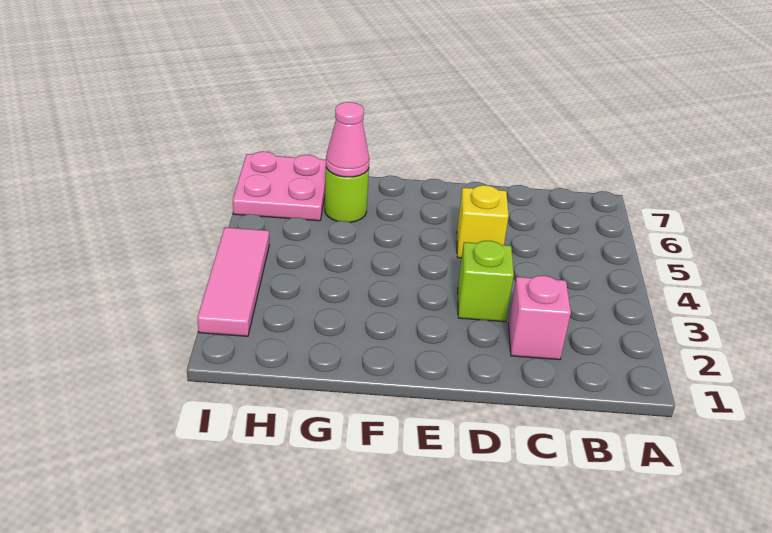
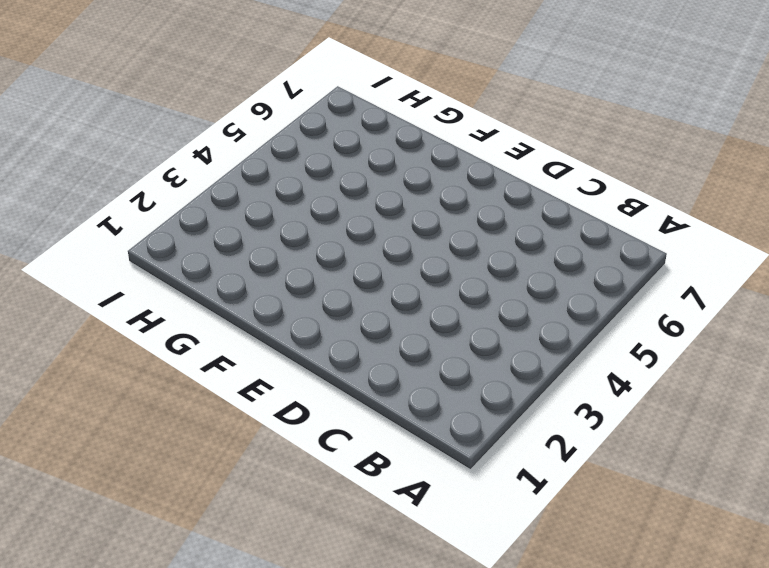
none -> pink brick C2 level 1
none -> lime brick D3 level 1

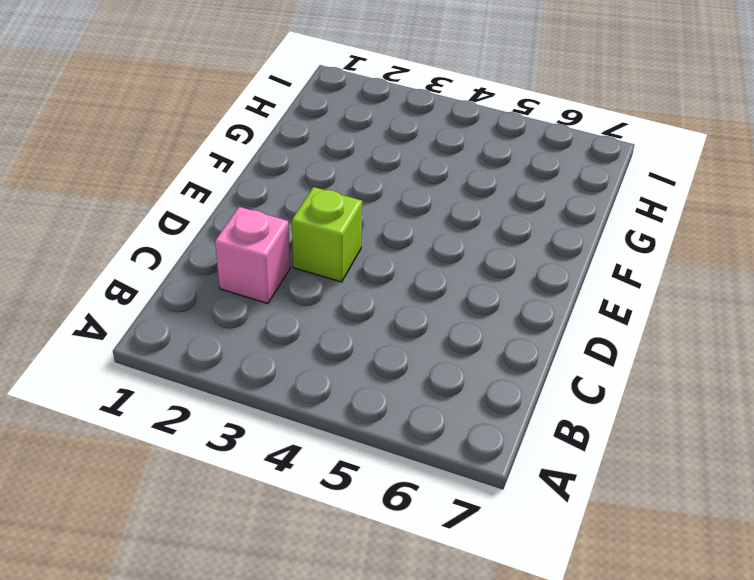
none -> yellow brick D5 level 1
none -> lime round brick G6 level 1

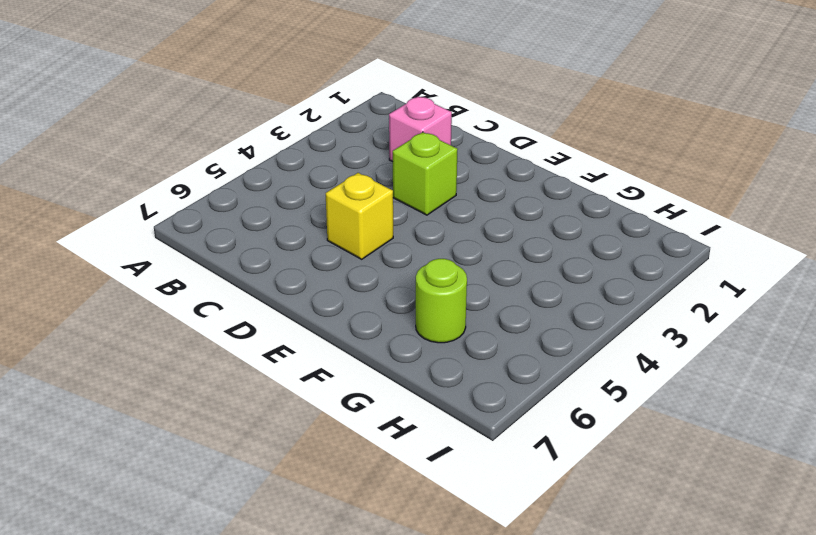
none -> pink plate H6:I7 level 1
none -> pink tile I2:I4 level 1

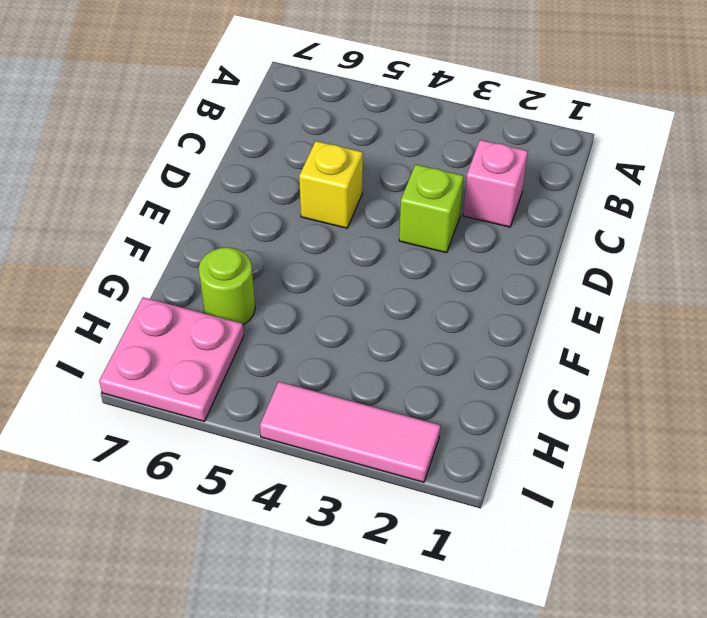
none -> pink cone G6 level 2

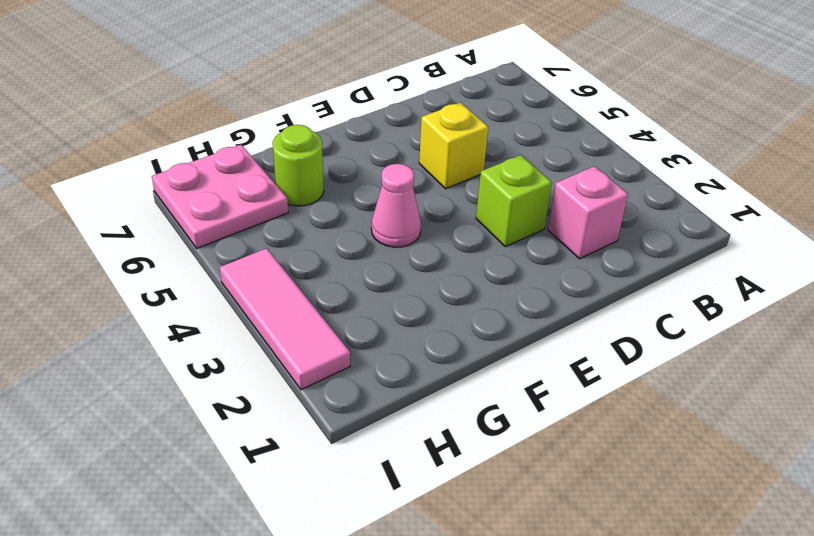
pink cone F4 level 1 -> pink cone G6 level 2

